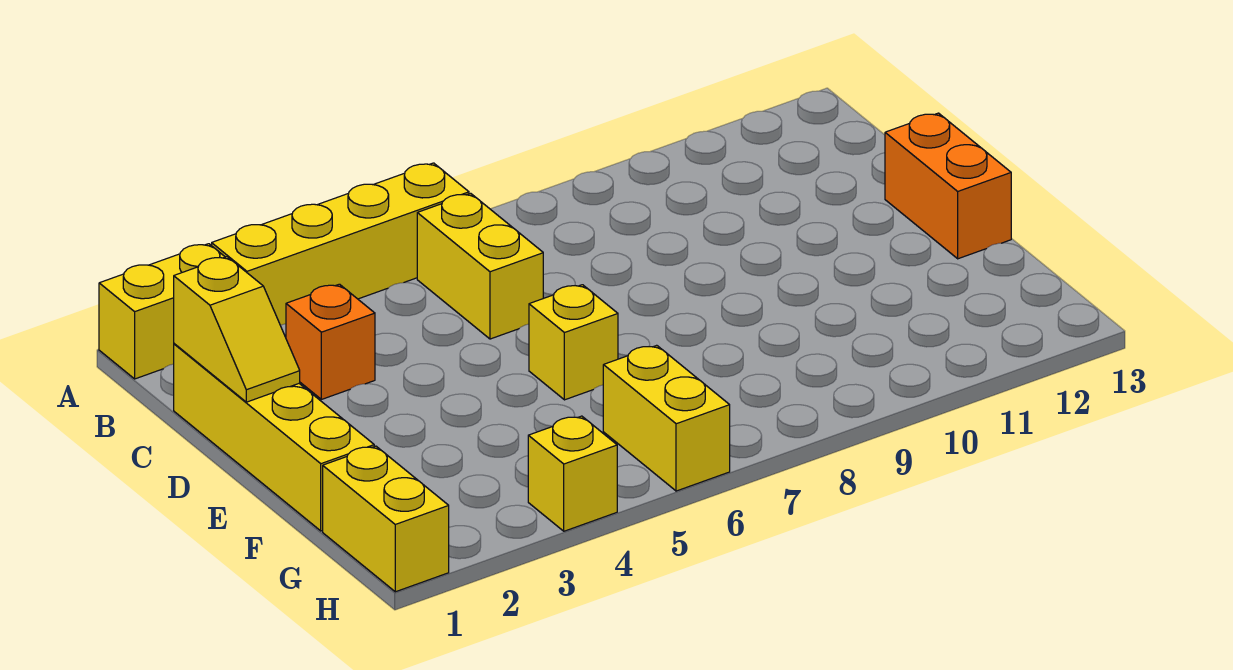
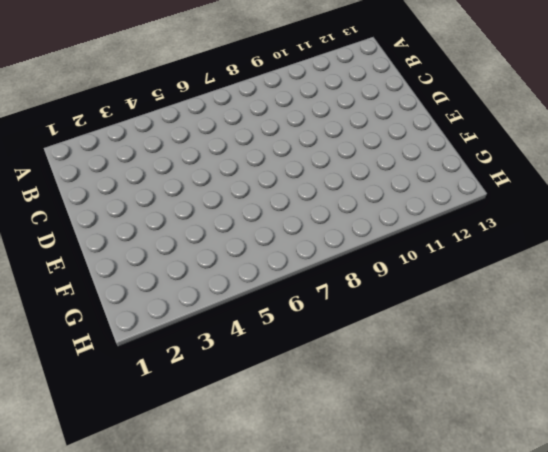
none -> yellow brick A1:A2 level 1
none -> yellow brick A3:A6 level 1

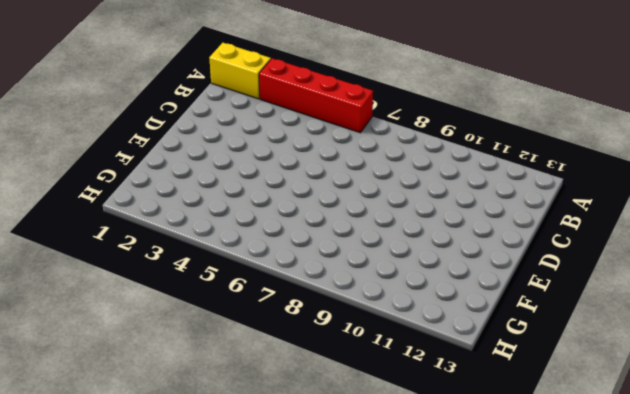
red brick A3:A6 level 1 -> yellow brick A3:A6 level 1
none -> yellow brick B6:C6 level 1
none -> yellow brick C1:F1 level 1

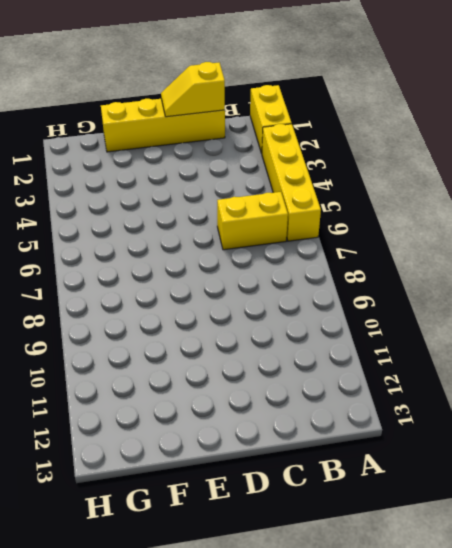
none -> orange brick C3 level 1
none -> orange brick D13:E13 level 1

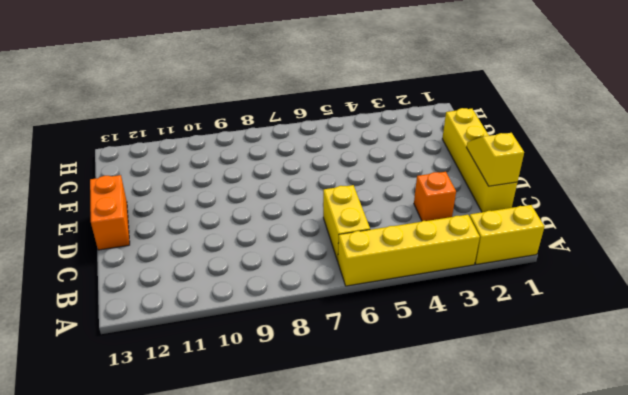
none -> yellow brick E6 level 1
none -> yellow brick G1:H1 level 1

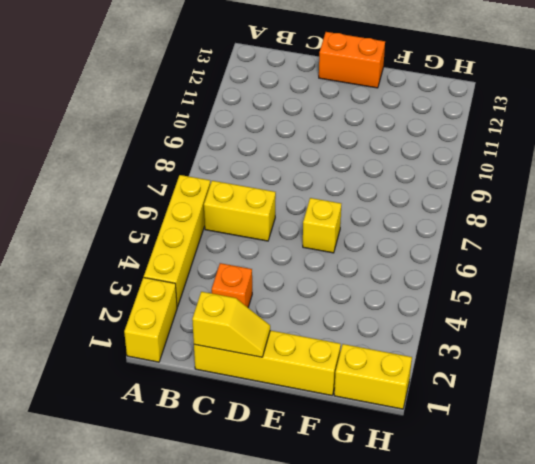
none -> yellow brick G6:H6 level 1
none -> yellow brick H4 level 1

